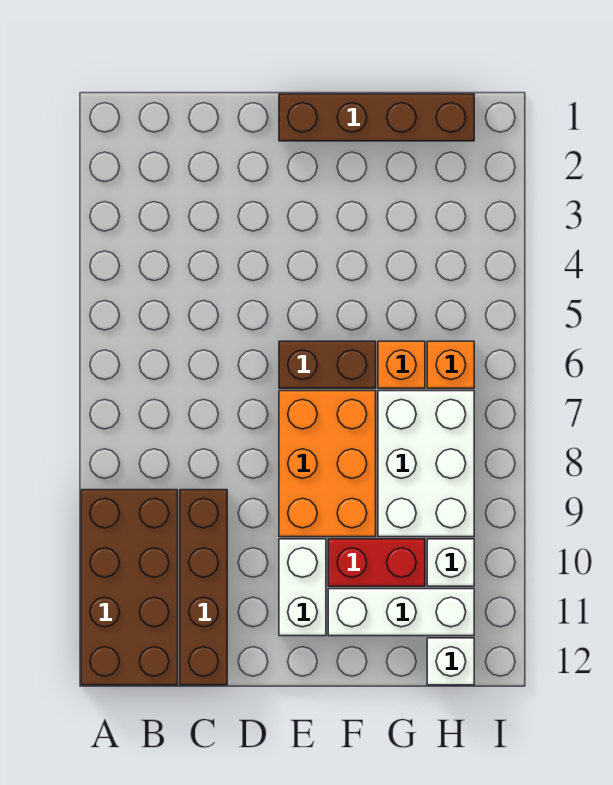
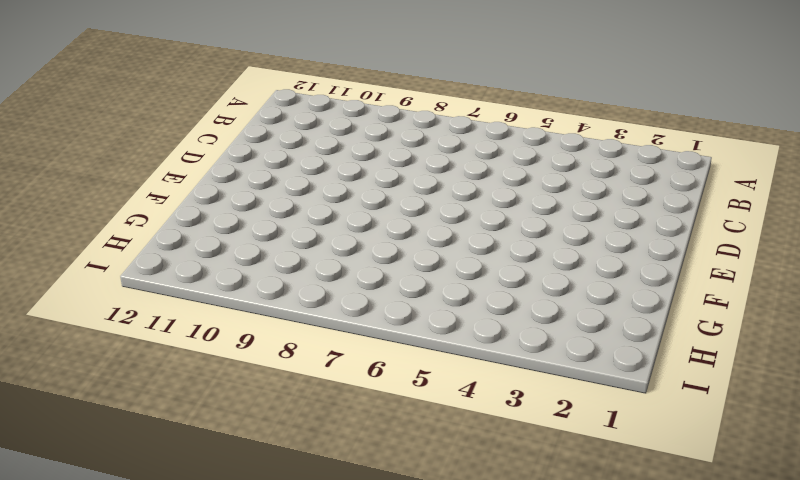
none -> brown brick A9:B12 level 1
none -> brown brick C9:C12 level 1
none -> brown brick E1:H1 level 1

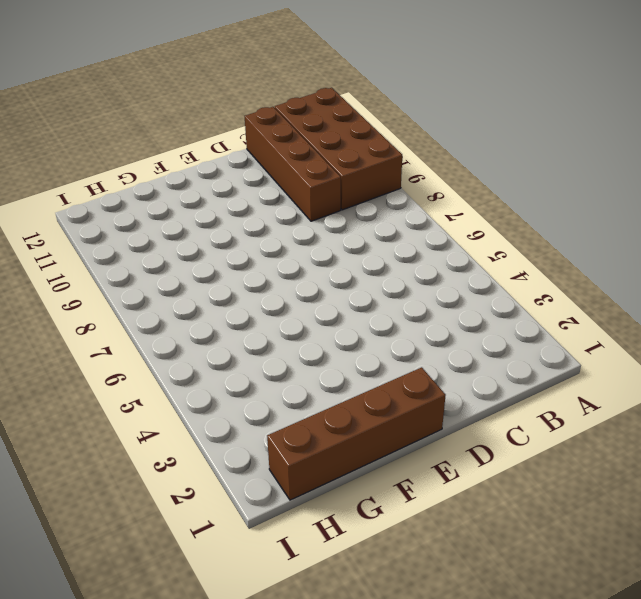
none -> brown brick E6:F6 level 1
none -> orange brick E7:F9 level 1
none -> white brick E10:E11 level 1

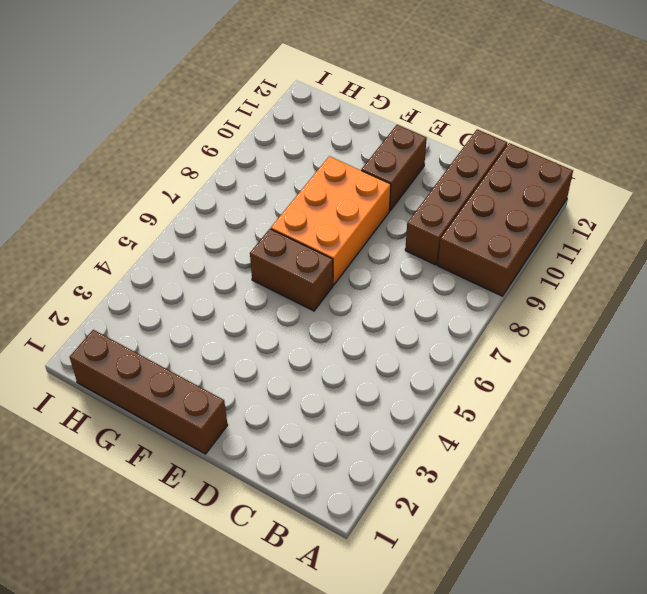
brown brick E10:E11 level 1 -> white brick E10:E11 level 1
none -> red brick F10:G10 level 1
none -> white brick F11:H11 level 1
none -> orange brick G6 level 1

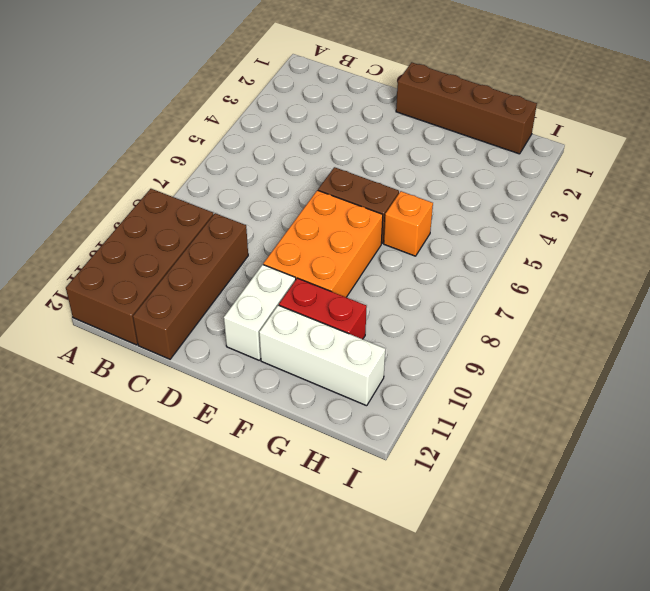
none -> white brick G7:H9 level 1
none -> orange brick H6 level 1
none -> white brick H10 level 1

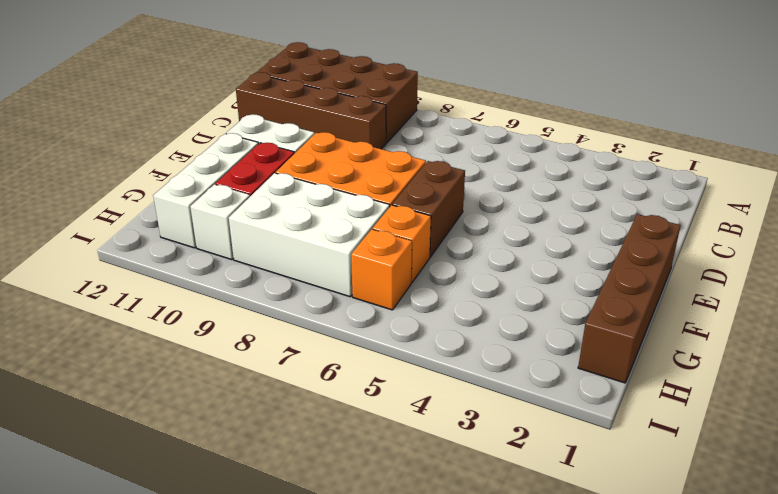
none -> white brick H12 level 1

